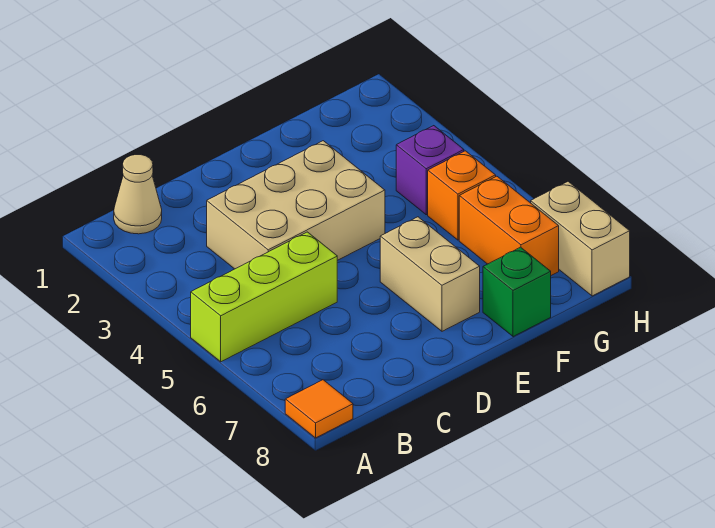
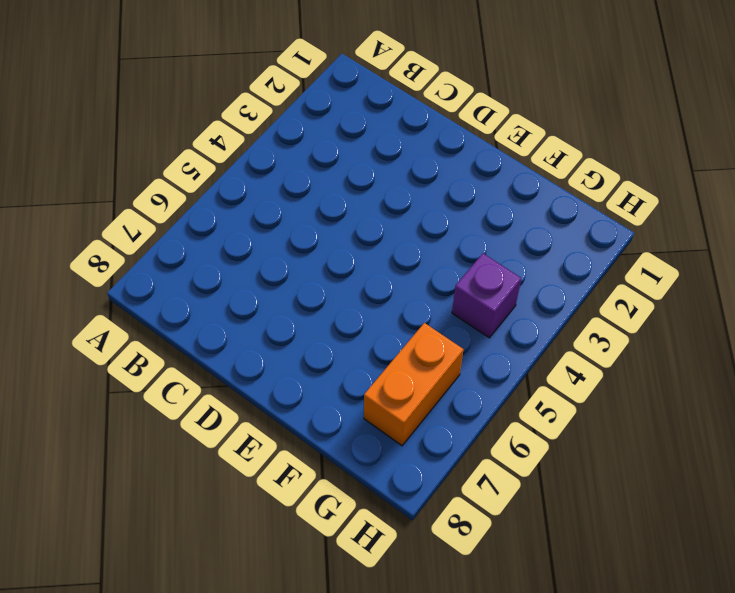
none -> lime brick A5:C5 level 1
none -> orange tile A8 level 1

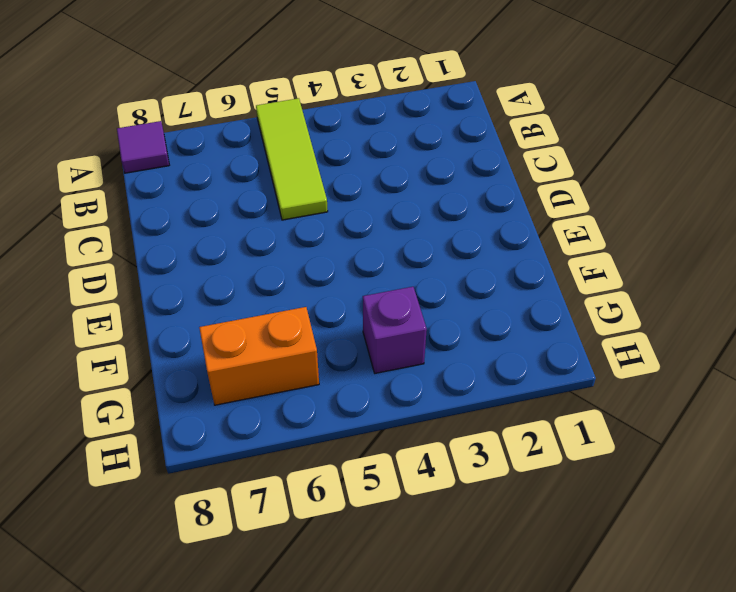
lime tile A5:C5 level 1 -> lime brick A5:C5 level 1
purple tile A8 level 1 -> orange tile A8 level 1
none -> tan cone B1 level 1
none -> tan brick C3:E4 level 1

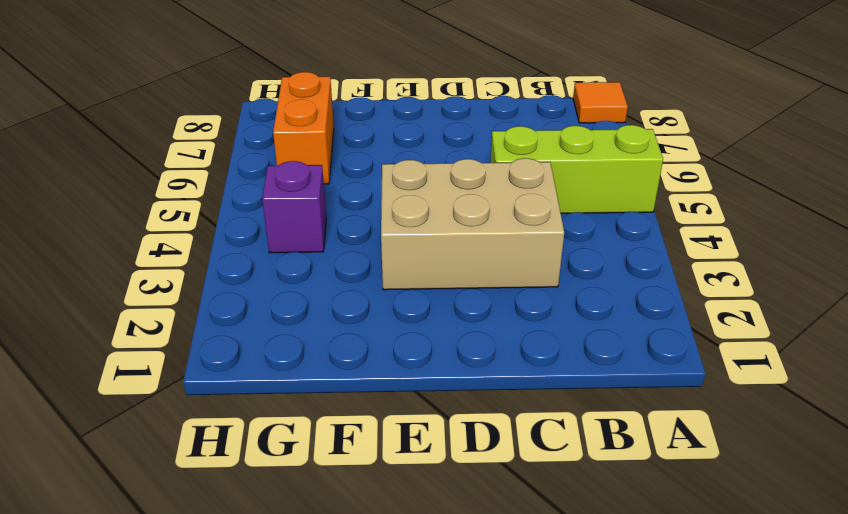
none -> tan cone B1 level 1
none -> tan brick E6:E7 level 1

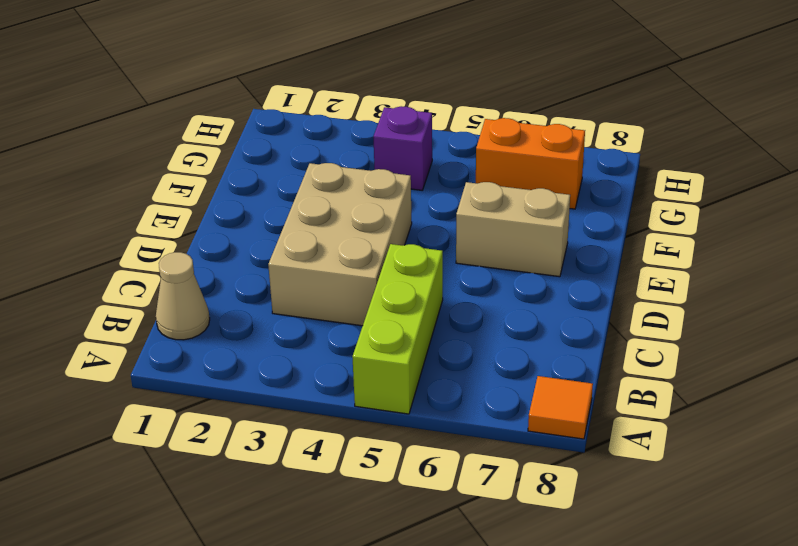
none -> green brick F8 level 1
none -> orange brick G5 level 1

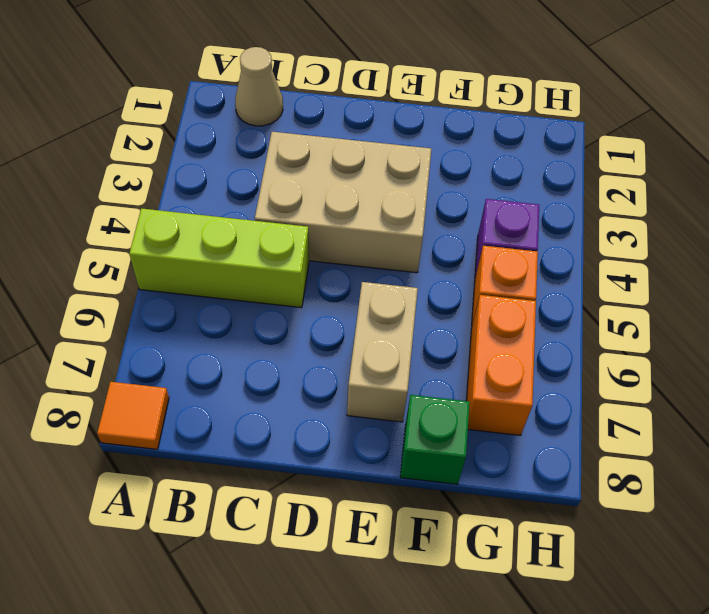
none -> tan brick H7:H8 level 1

